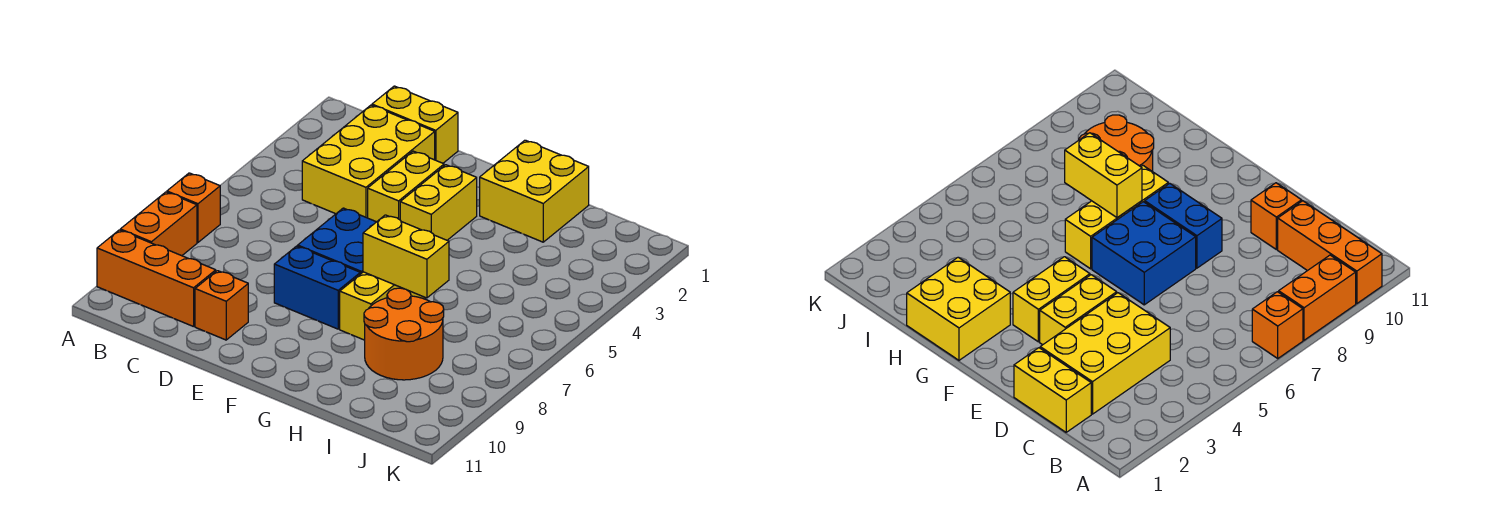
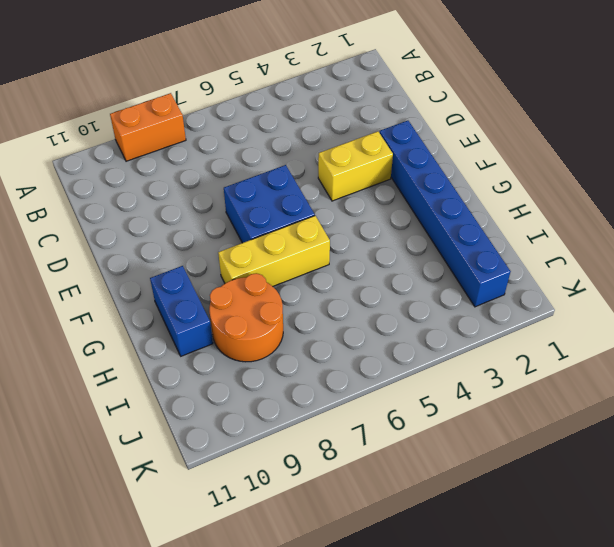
blue brick E2:J2 level 1 -> yellow brick G1:H2 level 1
blue brick G10:H10 level 1 -> blue brick E8:F8 level 1
none -> orange brick A7 level 1
none -> orange brick A10:C10 level 1
none -> yellow brick C1:D1 level 1

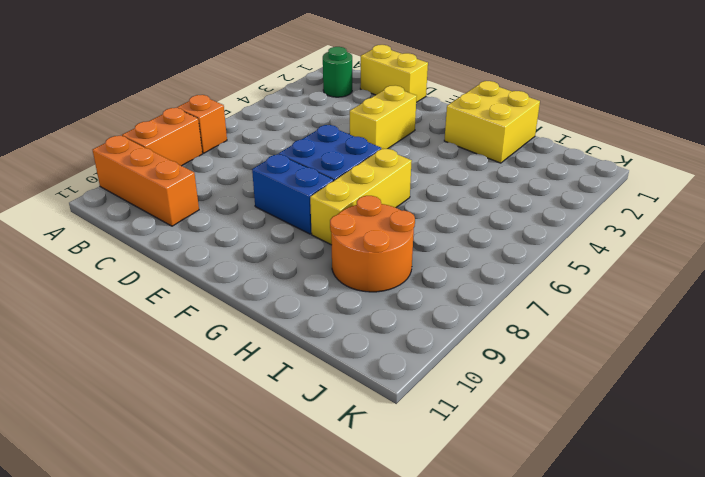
green round brick B2 level 1 -> none
none -> yellow brick C2:D4 level 1
none -> orange brick D10 level 1
none -> yellow brick F3:F4 level 1

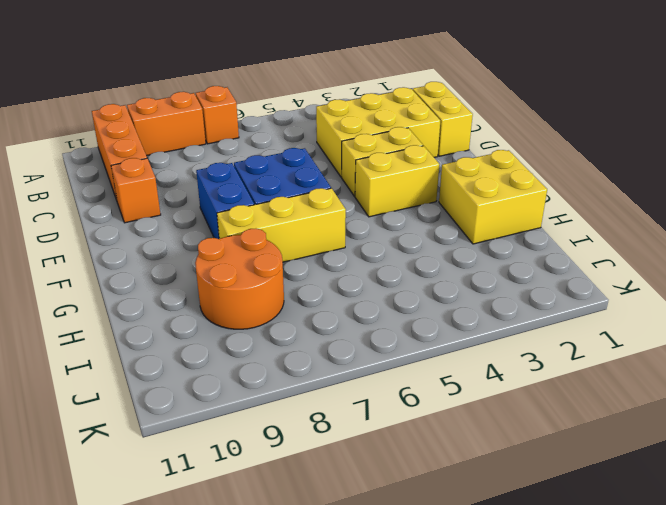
none -> yellow brick G7:H7 level 2

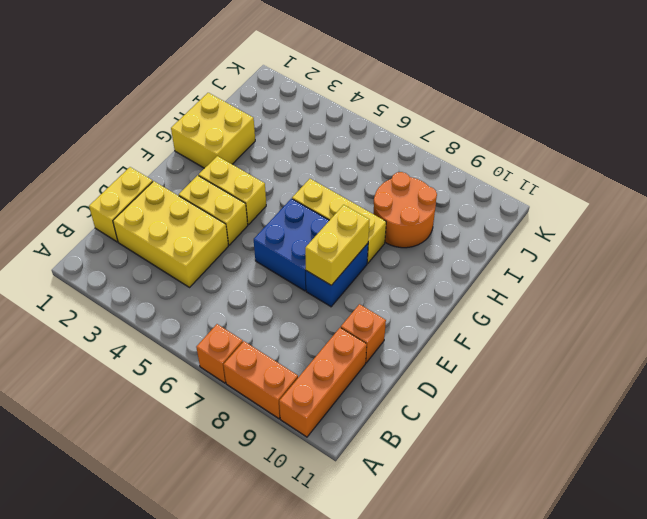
yellow brick E8:F8 level 2 -> yellow brick G7:H7 level 2

